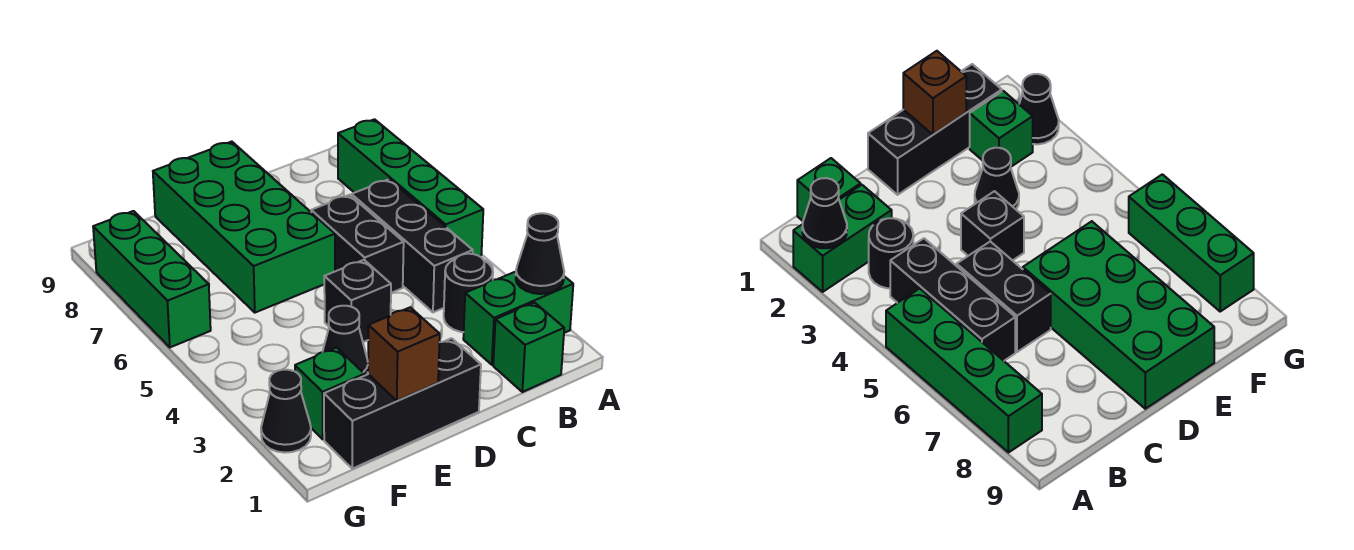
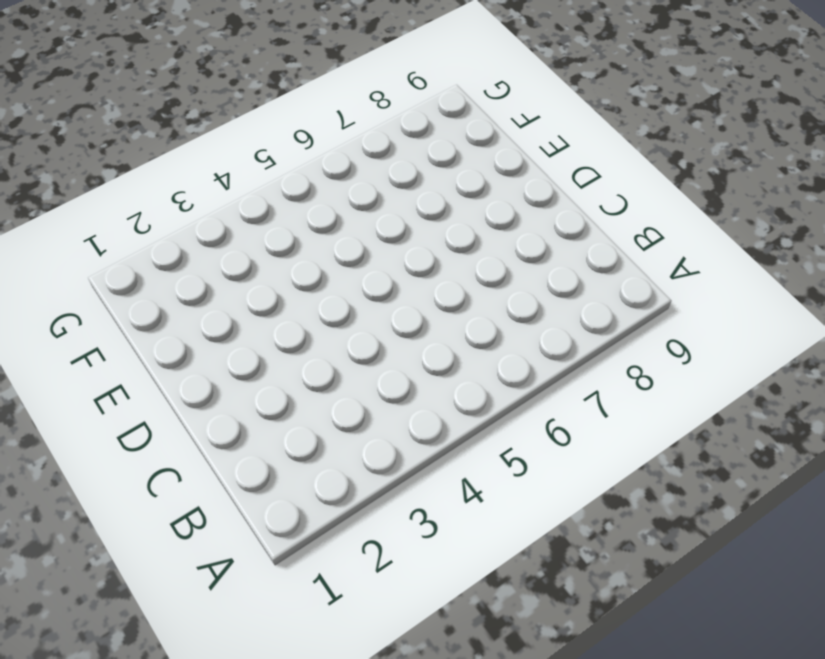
none -> green brick A2:B2 level 1
none -> green brick A5:A8 level 1
none -> green brick B1 level 1

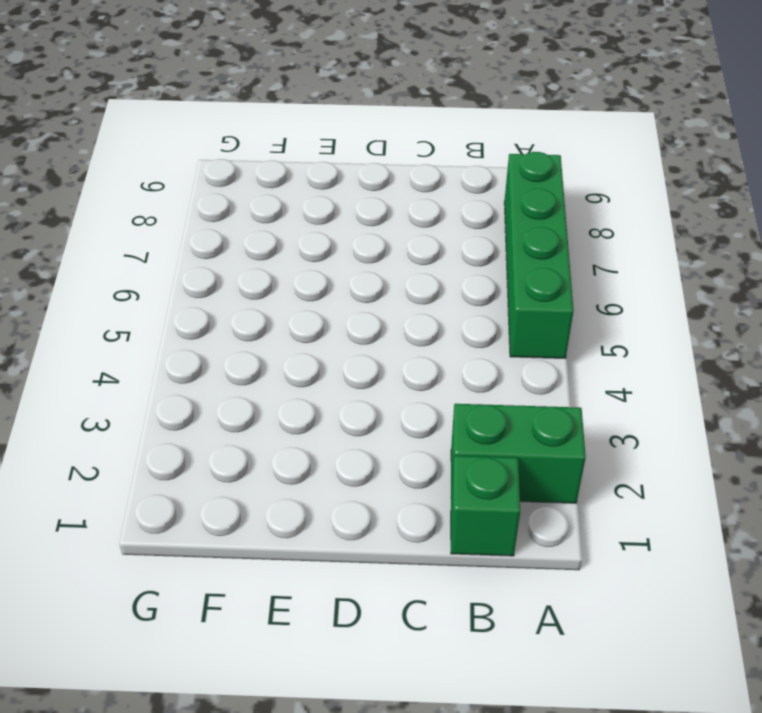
none -> black round brick B3 level 1
none -> black brick B4:B6 level 1
none -> black brick C5:C6 level 1

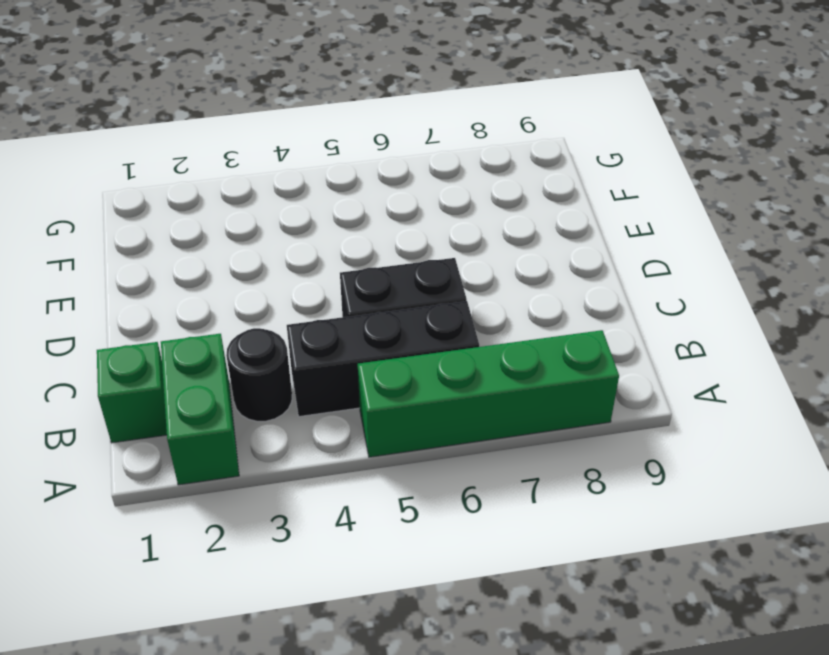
none -> black brick D1:F1 level 1
none -> black brick D4 level 1
none -> green brick D6:E9 level 1

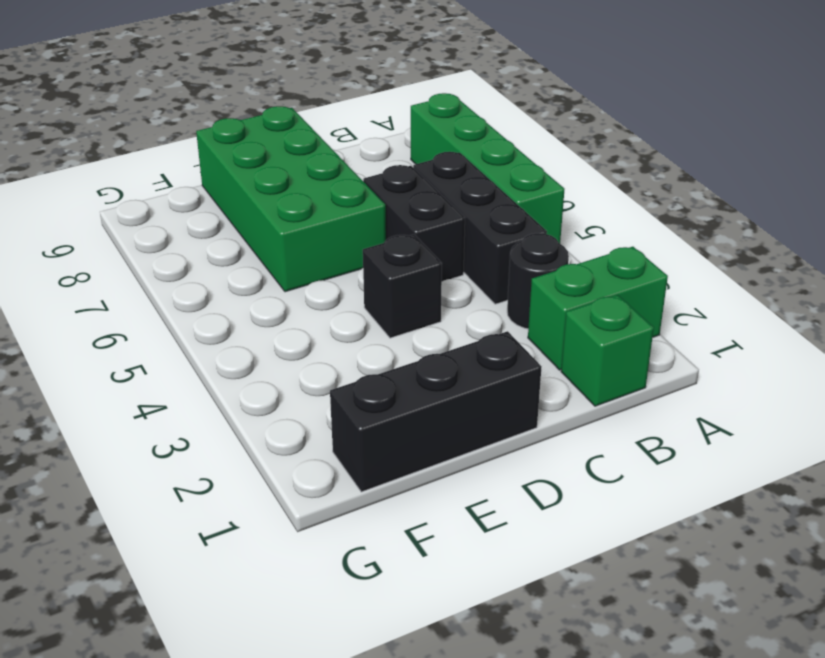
none -> black cone E3 level 1
none -> green brick F2 level 1
none -> black cone G2 level 1

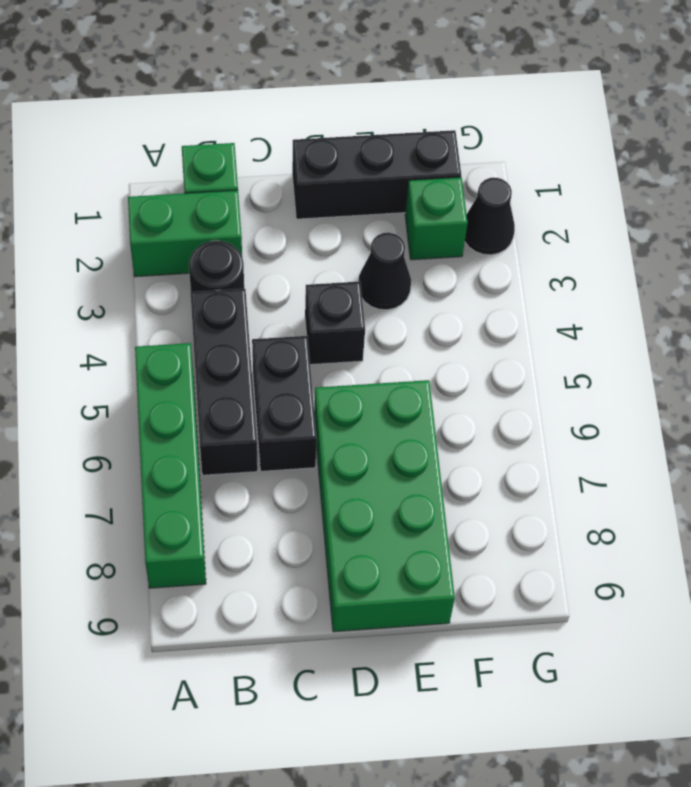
none -> green brick G6:G8 level 1
none -> black cone A2 level 2
none -> brown brick E1 level 2

